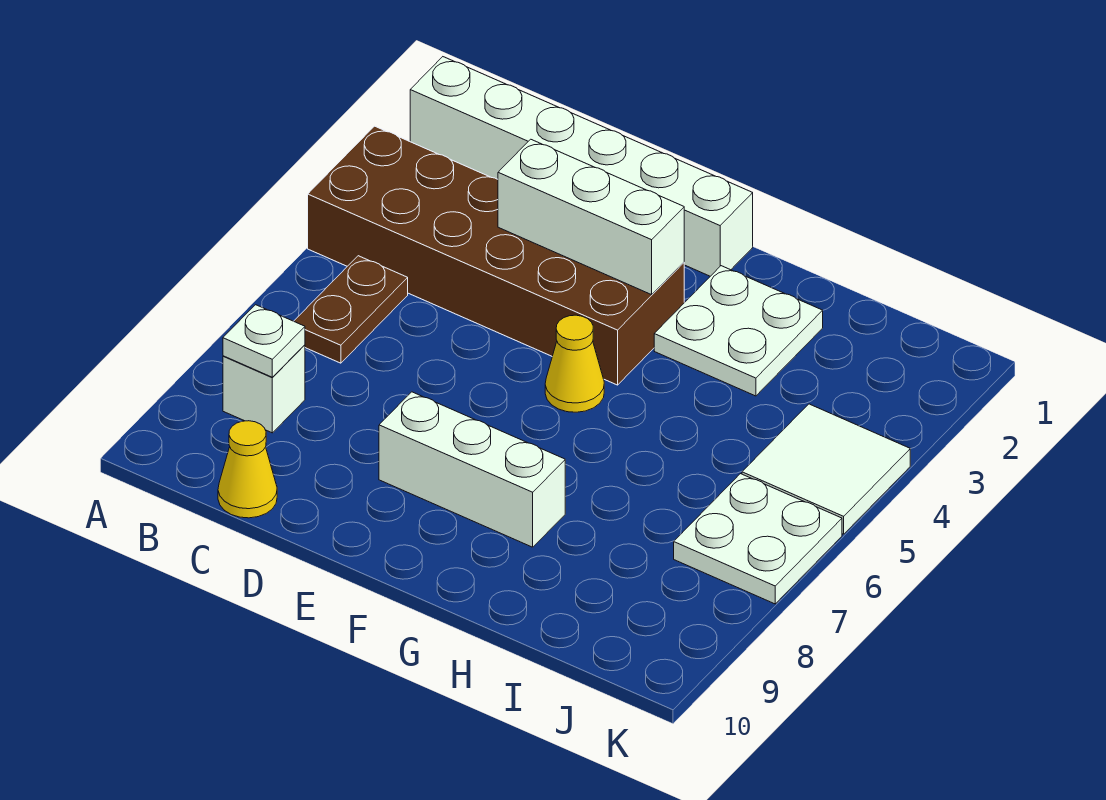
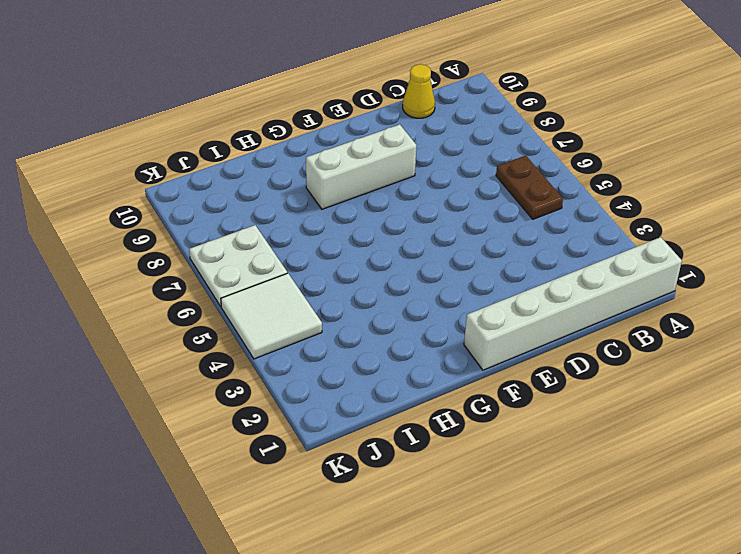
none -> brown brick A3:F4 level 1
none -> white brick B8 level 1
none -> yellow cone F5 level 1

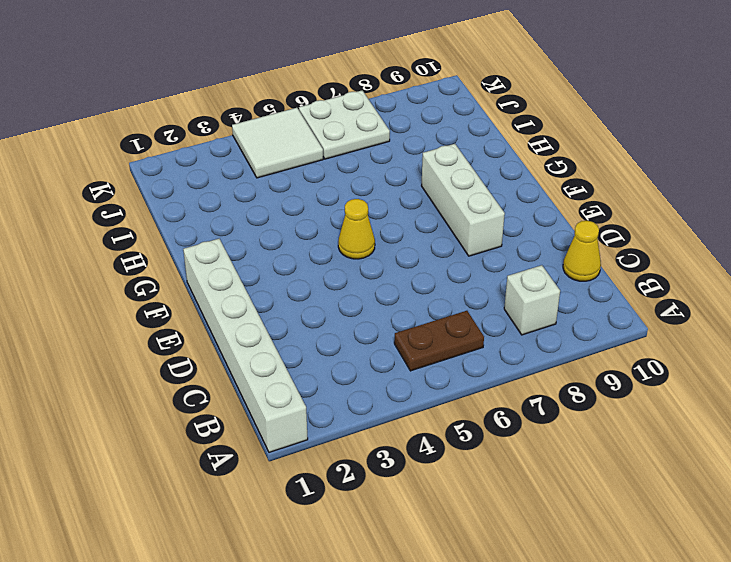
none -> brown brick A3:F4 level 1
none -> white plate G2:H3 level 1
none -> white plate B8 level 2

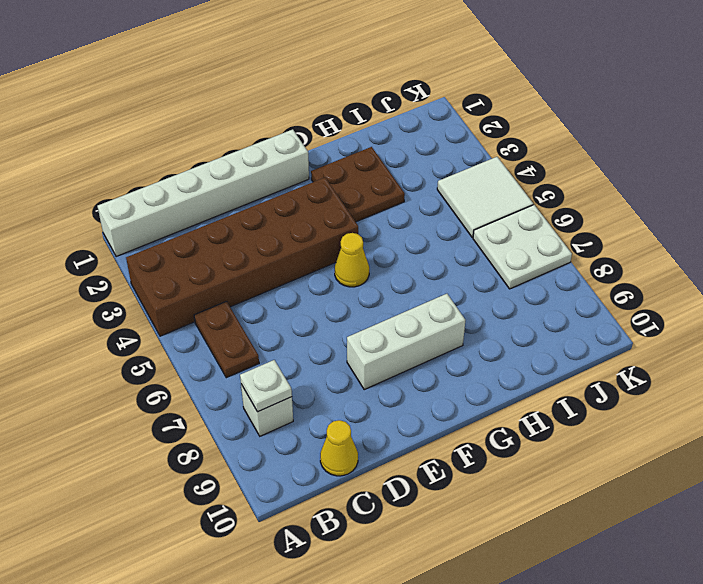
brown plate G2:H3 level 1 -> white plate G2:H3 level 1
none -> white brick D3:F3 level 2

